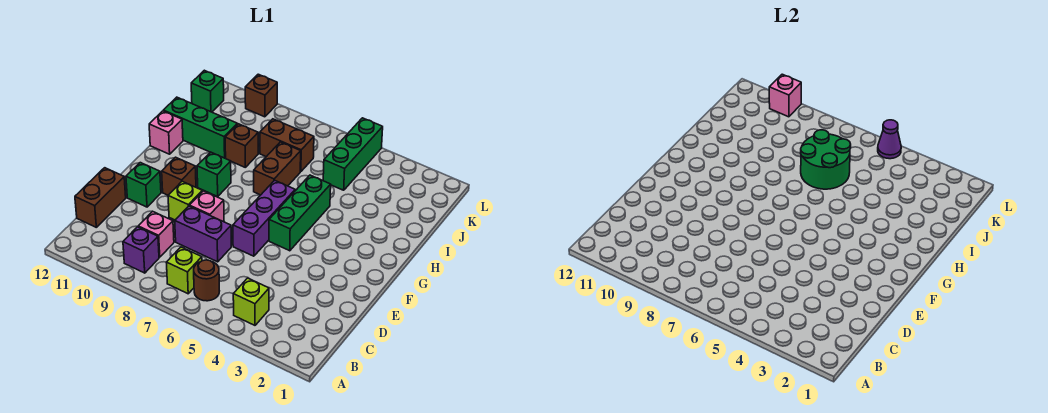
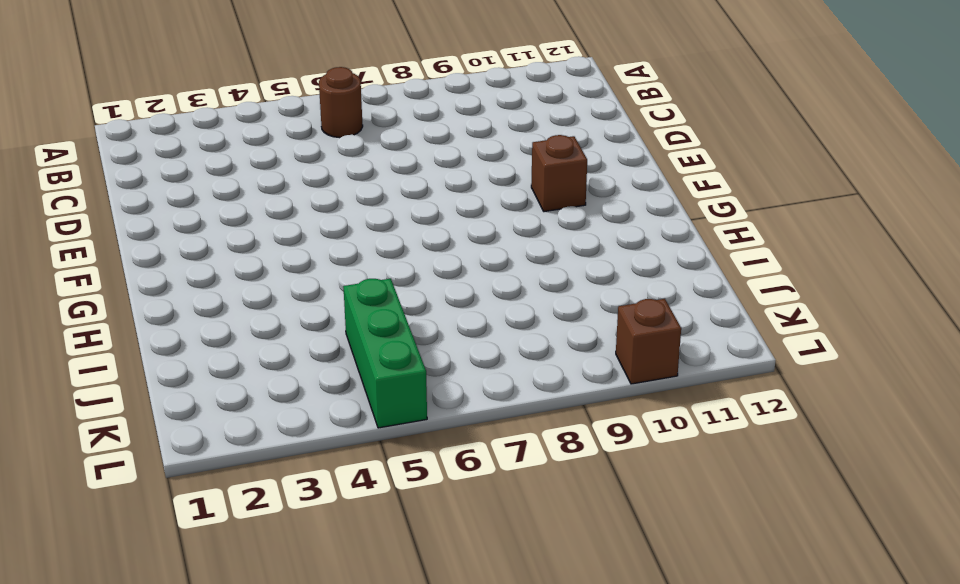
none -> lime brick B4 level 1
none -> lime brick B7 level 1
none -> purple brick B9 level 1

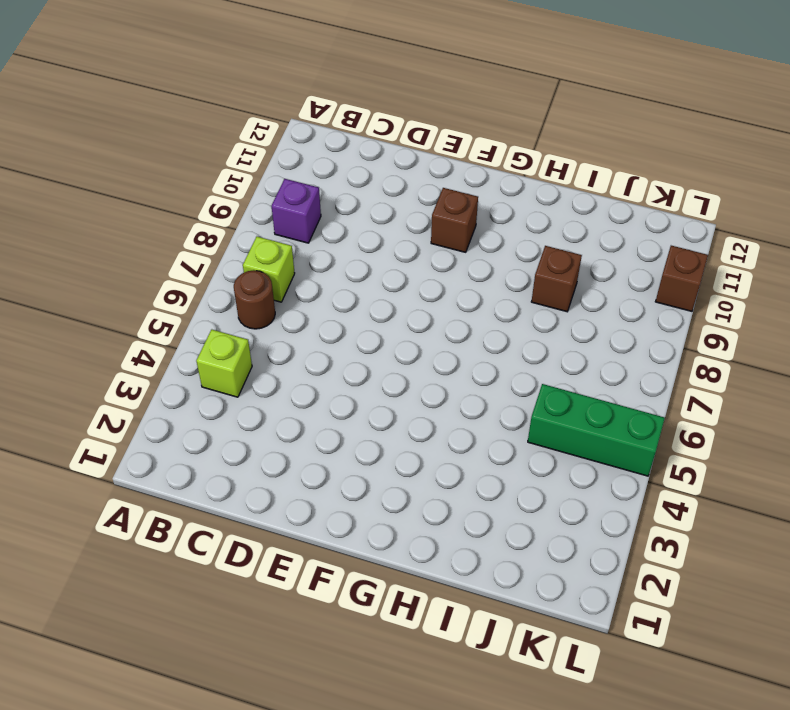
none -> pink brick C9 level 1
none -> brown brick C12:D12 level 1
none -> purple brick D7:D8 level 1

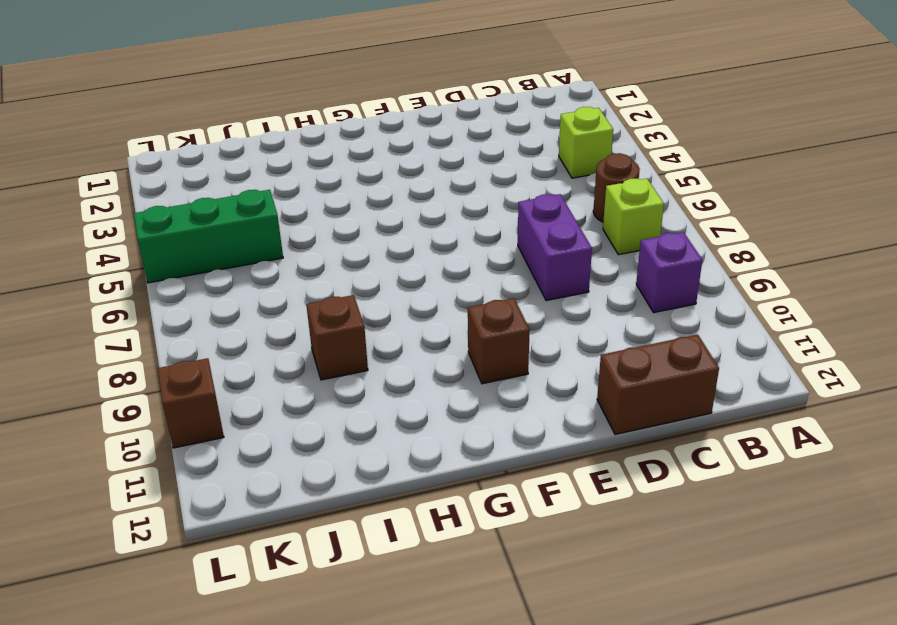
none -> pink brick C9 level 1
none -> purple brick E6:G6 level 1
none -> pink brick E8 level 1

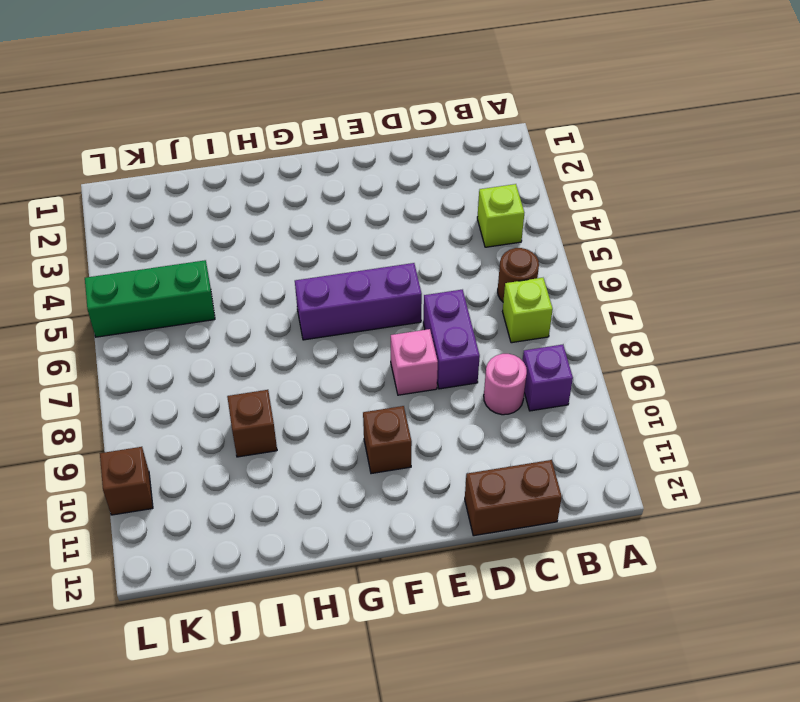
pink round brick C9 level 1 -> pink brick C9 level 1
none -> lime brick E9 level 1
none -> green brick E11 level 1
none -> green brick F5:H5 level 1

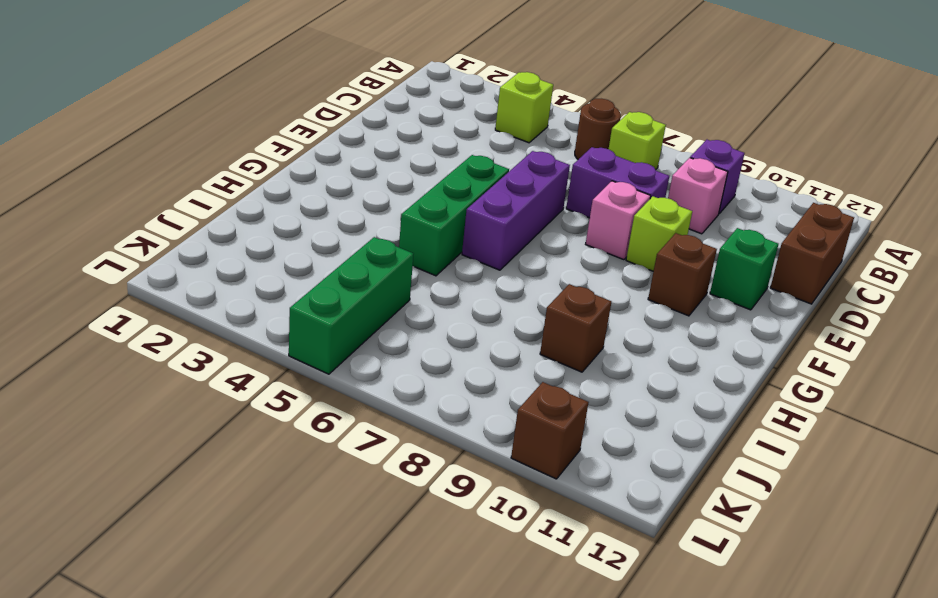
none -> green brick G9 level 1
none -> brown brick H7:I7 level 1
none -> pink brick H12 level 1

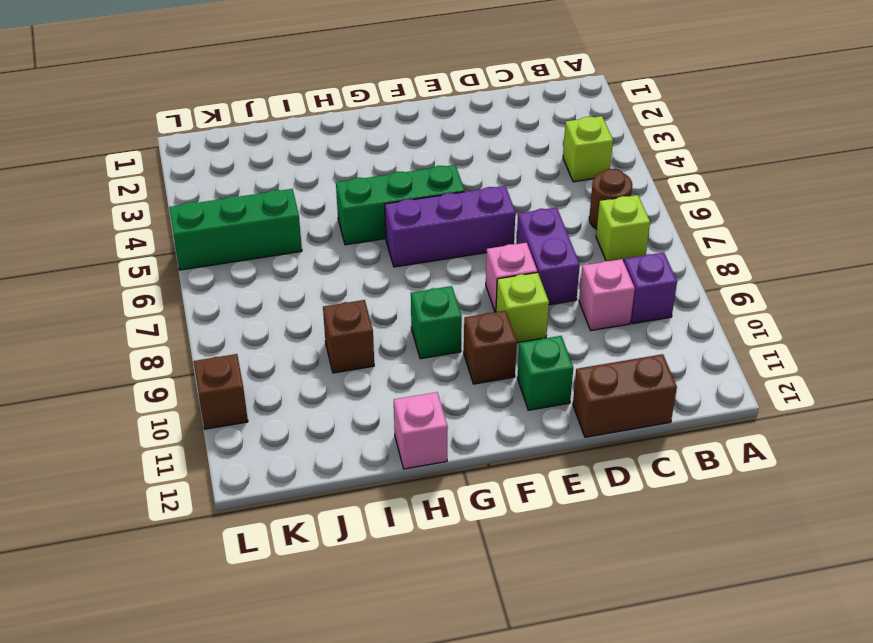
none -> brown brick H7:I7 level 1
none -> green brick I10:I12 level 1
none -> brown brick J7:J8 level 1

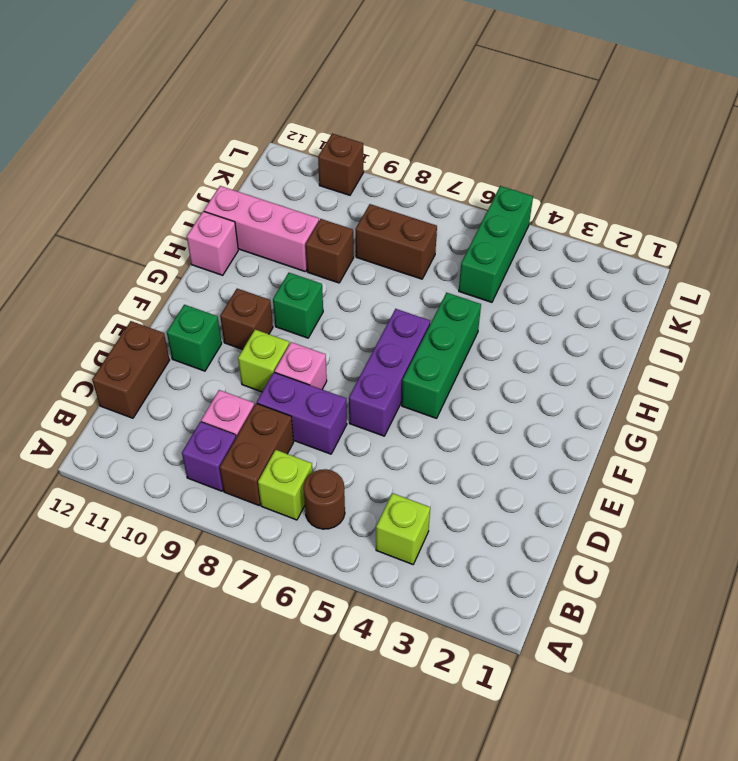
brown brick B8:C8 level 1 -> brown brick H7:I7 level 1
pink brick I10:I12 level 1 -> green brick I10:I12 level 1
none -> green brick K12 level 1
none -> green round brick I6:J7 level 2
none -> purple cone L5 level 2

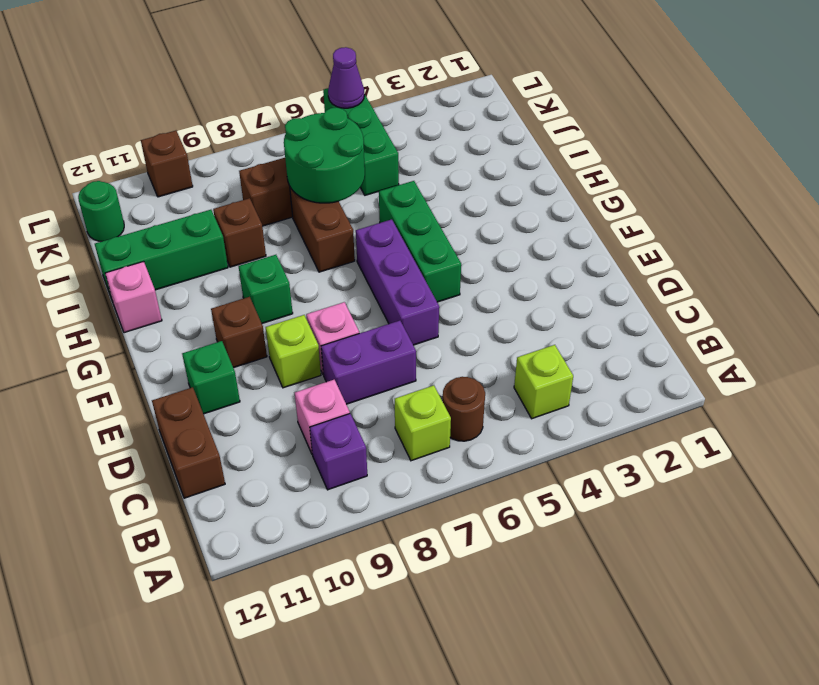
green round brick K12 level 1 -> green brick K12 level 1
none -> pink brick L10 level 2

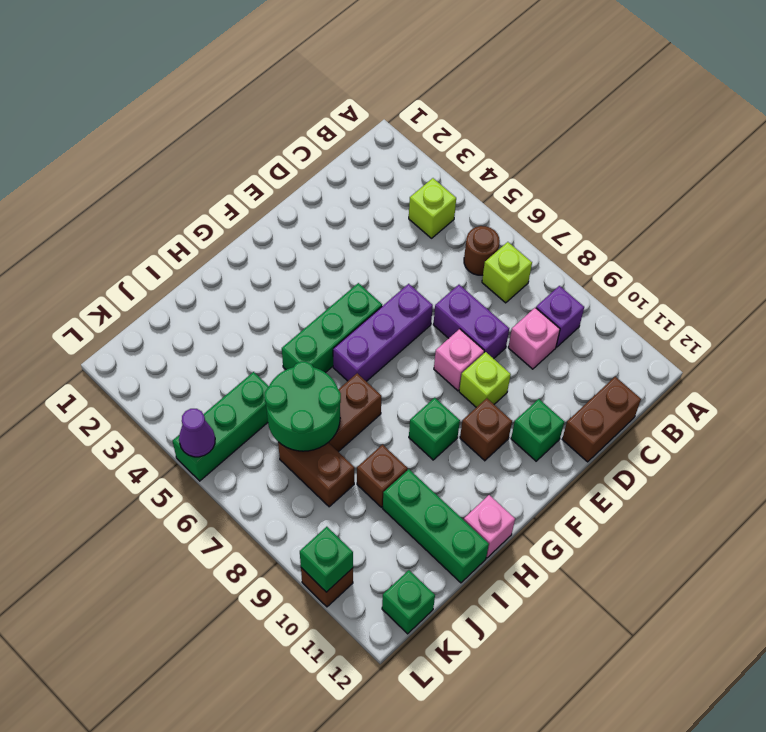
green brick L10 level 2 -> pink brick L10 level 2

